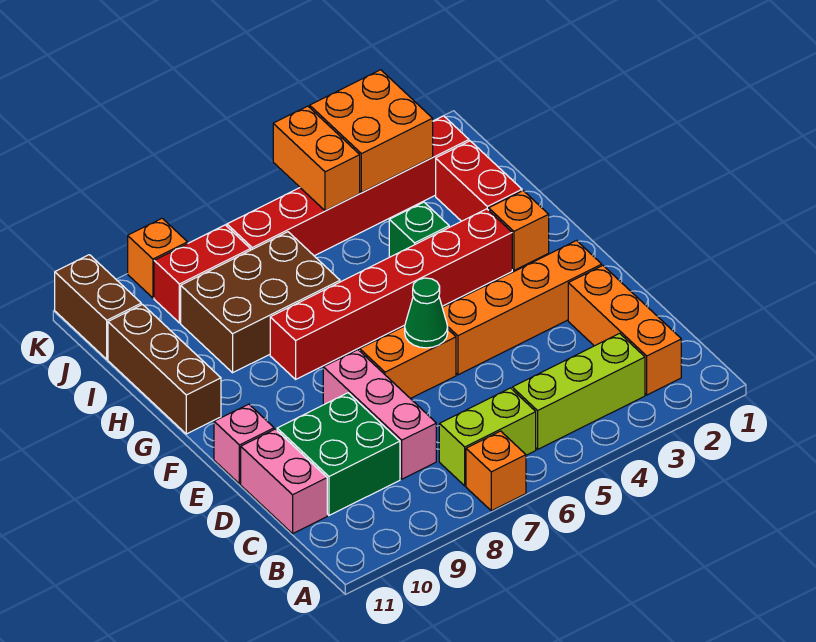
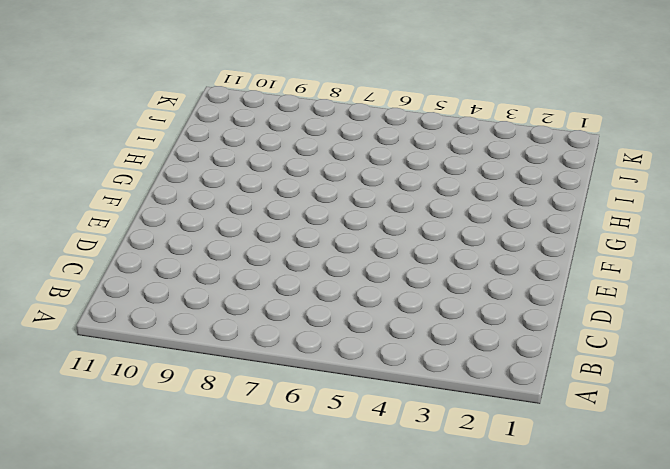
none -> orange brick A7 level 1
none -> orange brick B2:D2 level 1
none -> lime brick B3:B5 level 1

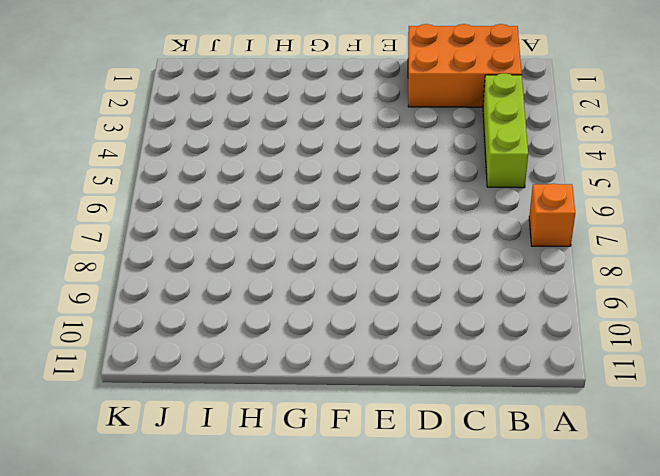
orange brick B1:D2 level 1 -> orange brick B2:D2 level 1
none -> lime brick B6:B7 level 1
none -> pink brick C8:E8 level 1
none -> green brick C9:D10 level 1

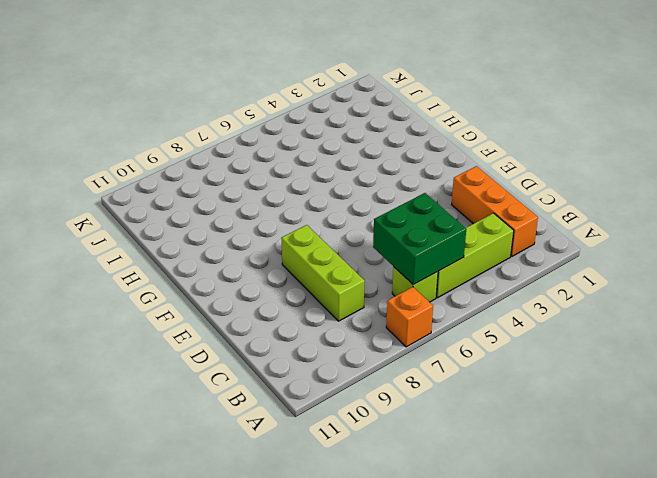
green brick B5:C6 level 2 -> green brick C9:D10 level 1
lime brick B6 level 1 -> lime brick B6:B7 level 1
lime brick C8:E8 level 1 -> pink brick C8:E8 level 1
none -> pink brick C11:D11 level 1
none -> orange brick E2:E5 level 1
none -> orange brick E6:E7 level 1

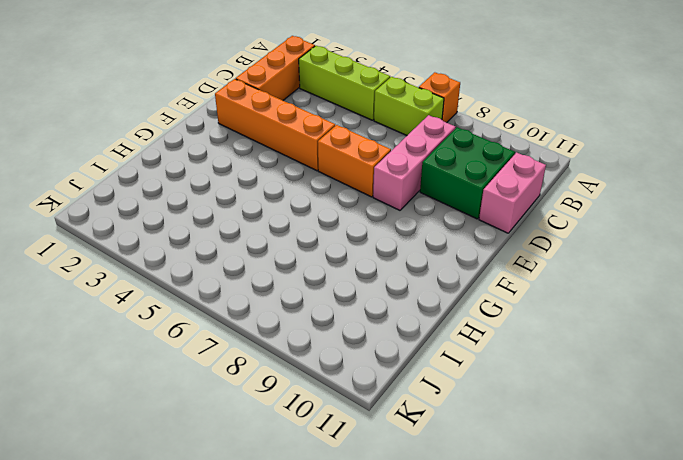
none -> pink brick E11 level 1
none -> orange brick G2 level 1
none -> red brick G3:G8 level 1

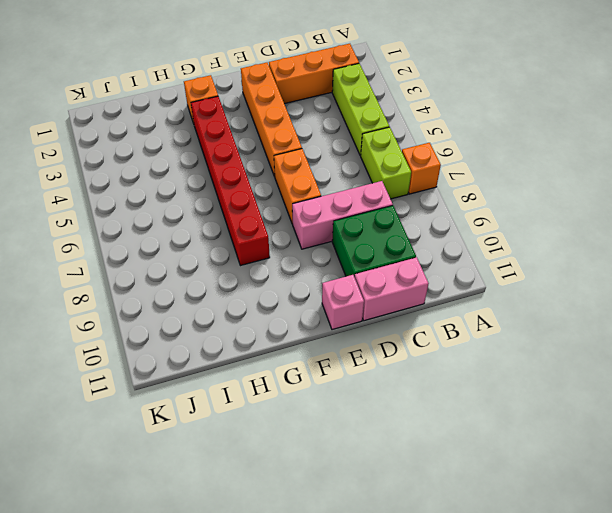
none -> brown brick G11:I11 level 1
none -> red brick H2:I2 level 1
none -> green brick H4 level 1

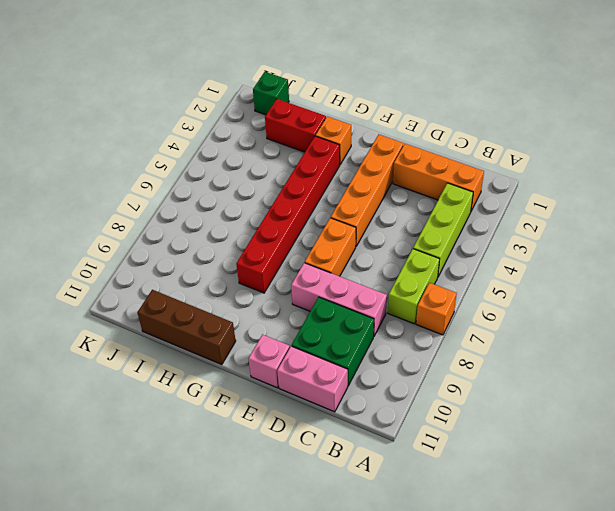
green brick J1 level 1 -> green brick H4 level 1
none -> brown brick H7:I9 level 1
none -> red brick J2:J7 level 1
none -> red brick J8:J9 level 1

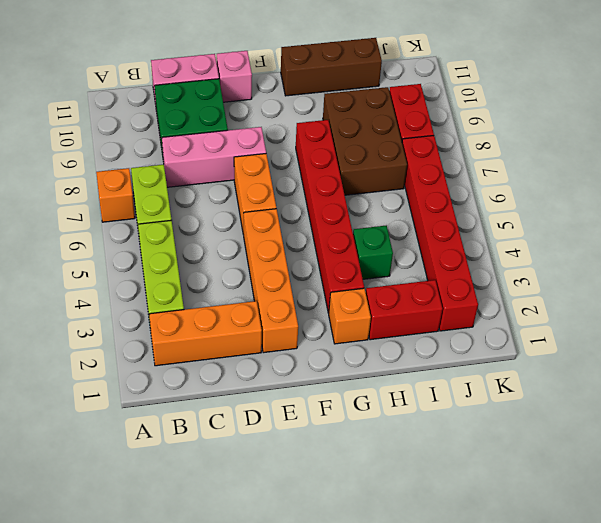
none -> brown brick J11:K11 level 1
none -> orange brick K9 level 1
none -> green cone E6 level 2

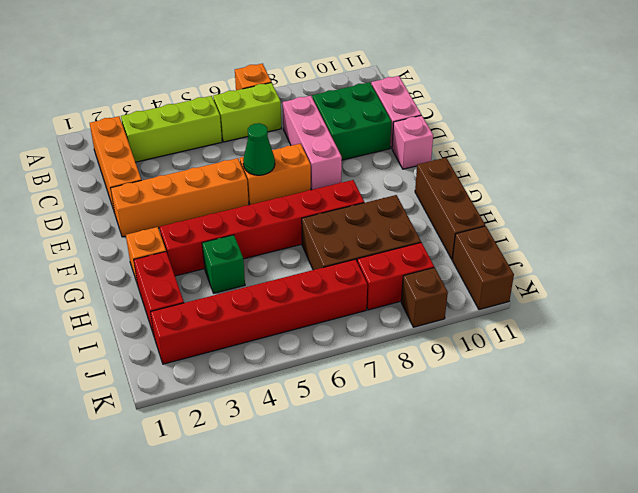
brown brick K9 level 1 -> orange brick K9 level 1
none -> orange brick J3:K4 level 2
none -> orange brick J5:K5 level 2

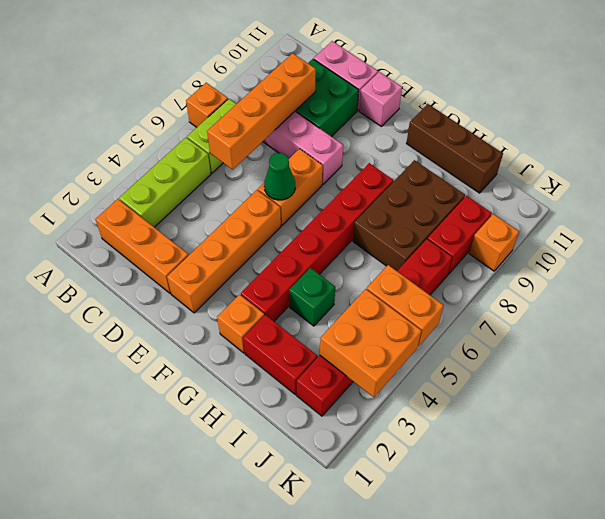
orange brick C6:C9 level 2 -> none
none -> brown brick J11:K11 level 1

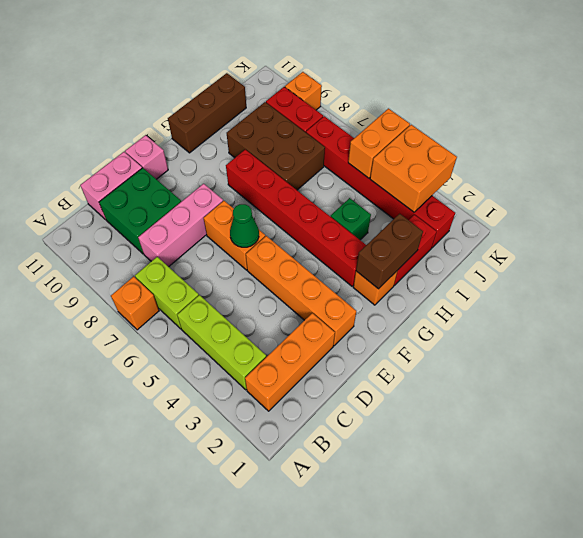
brown brick G2:H2 level 2 -> brown brick J11:K11 level 1

